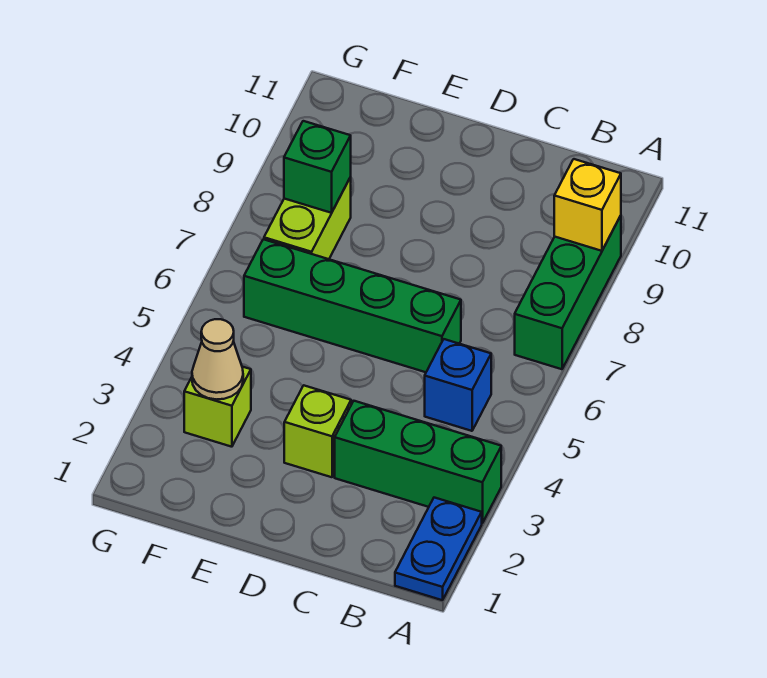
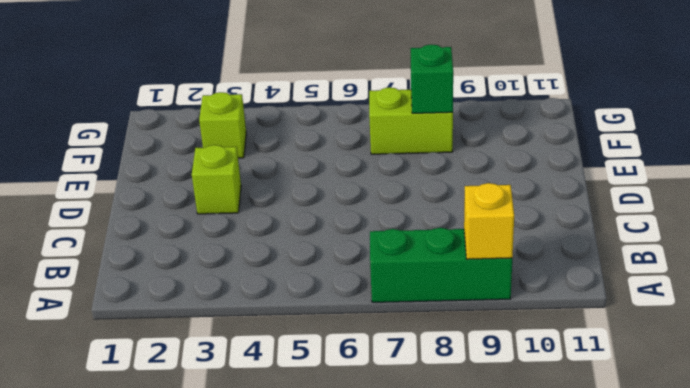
none -> blue plate A1:A2 level 1
none -> green brick A3:C3 level 1

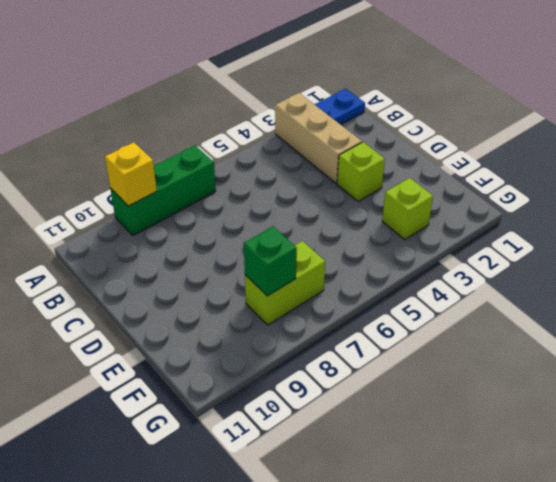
tan brick A3:C3 level 1 -> green brick A3:C3 level 1
none -> blue brick B5 level 1
none -> green brick C6:F6 level 1

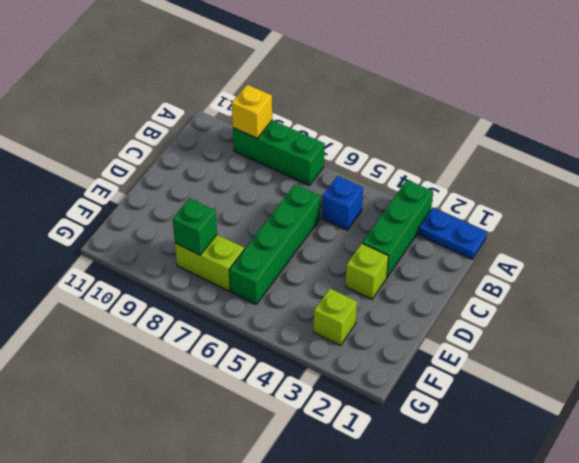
none -> tan cone F3 level 2

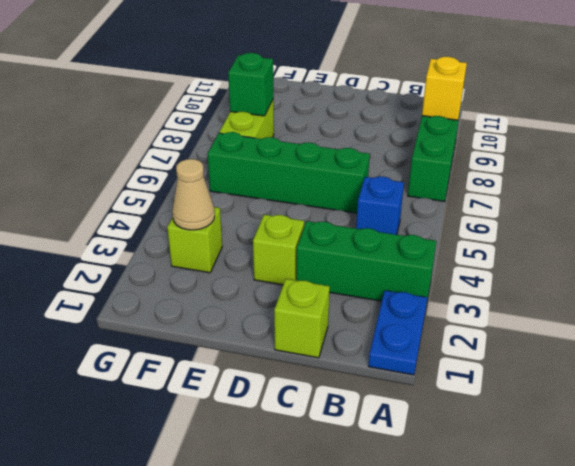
lime brick C1 level 1 -> none

